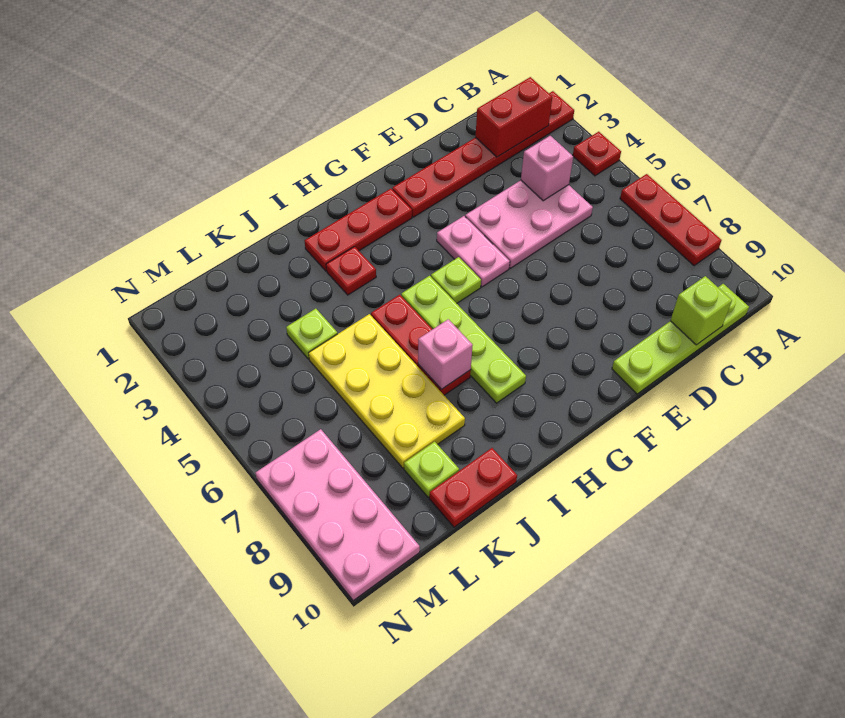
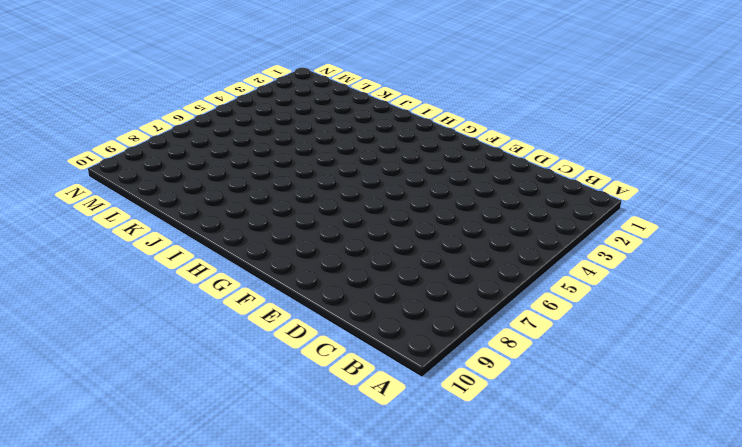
none -> red plate A2:F2 level 1
none -> red plate A4 level 1
none -> red plate A6:A8 level 1

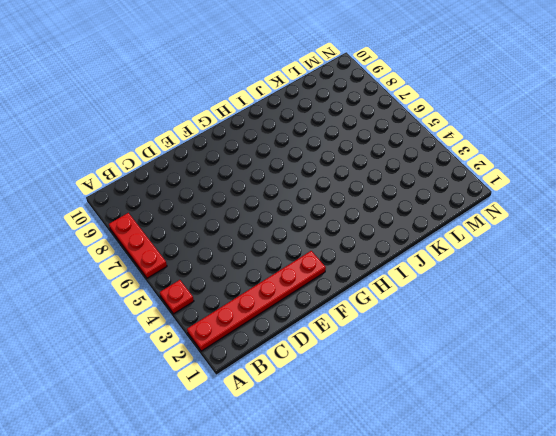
none -> lime plate B10:E10 level 1
none -> pink plate C4:E5 level 1
none -> pink plate F4:F5 level 1

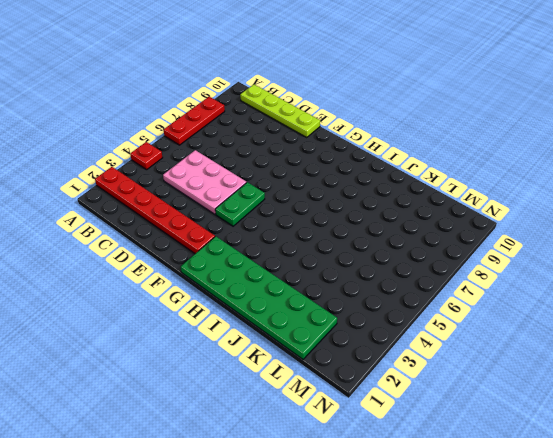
green plate F4:F5 level 1 -> pink plate F4:F5 level 1
green plate G1:L2 level 1 -> red plate G2:I2 level 1
none -> lime plate G5 level 1
none -> lime plate H5:H8 level 1
none -> red plate I3 level 1

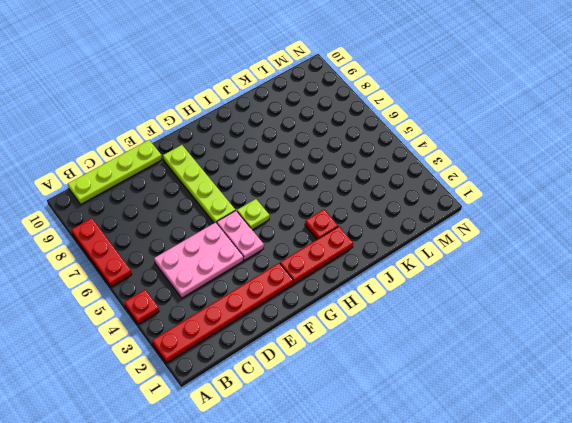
lime plate F6:F9 level 1 -> lime plate H5:H8 level 1
none -> red plate I5:I7 level 1
none -> yellow plate J5:K8 level 1
none -> red plate J10:K10 level 1

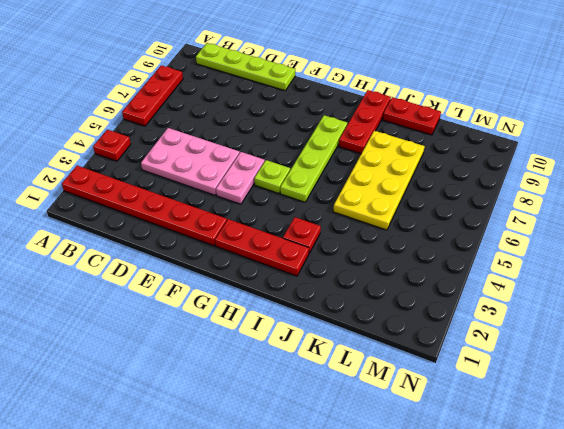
red plate I8:I10 level 1 -> red plate I5:I7 level 1
none -> lime plate K4 level 1
none -> lime plate K9 level 1
none -> pink plate M7:N10 level 1

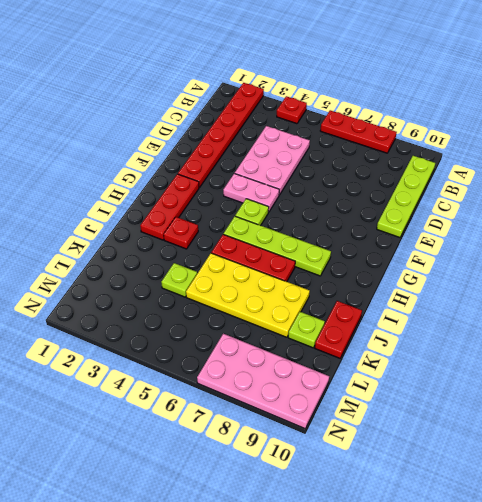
none -> red brick B2:C2 level 2
none -> pink brick C4 level 2
none -> lime brick C10 level 2

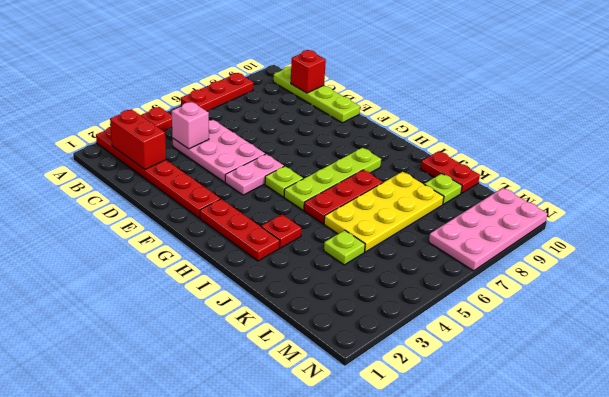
red brick C10 level 2 -> lime brick C10 level 2
none -> pink brick I7 level 2

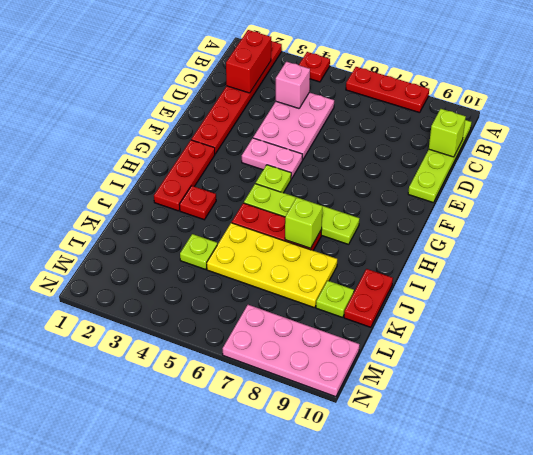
lime brick I7 level 2 -> pink brick I7 level 2

